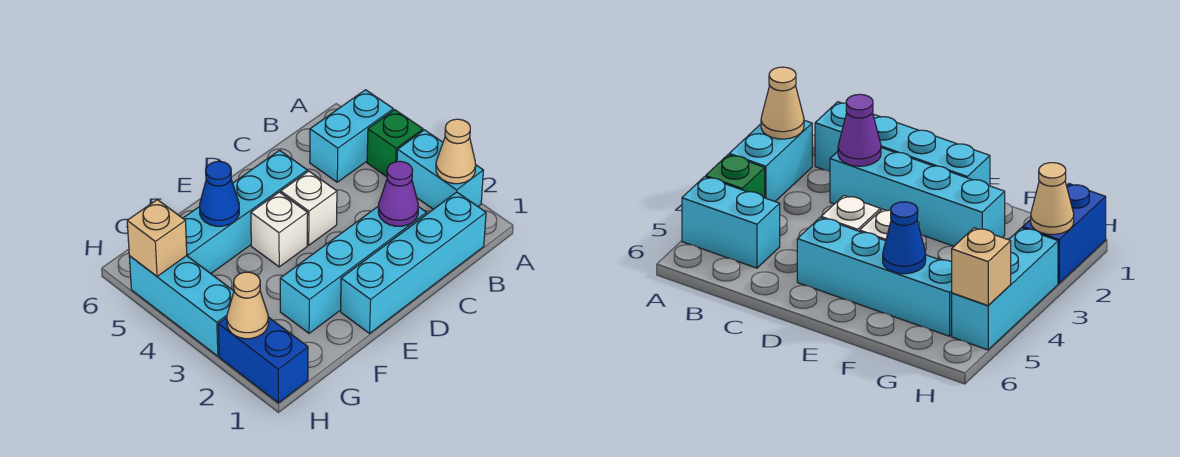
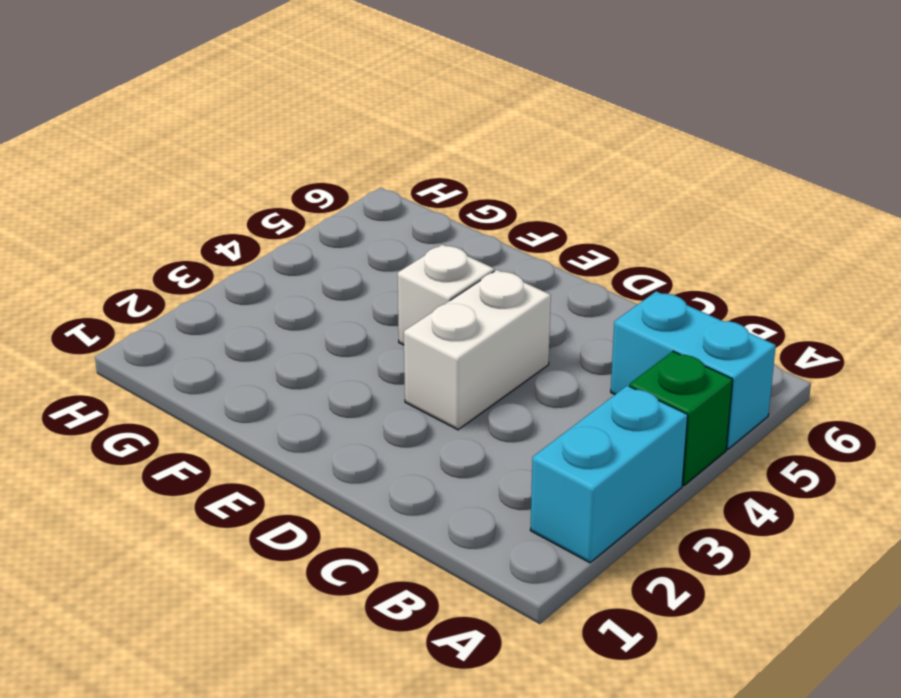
white brick D3:D4 level 1 -> white brick D4 level 1
none -> cyan brick B1:E1 level 1
none -> cyan brick C2:F2 level 1
none -> cyan brick D5:G5 level 1

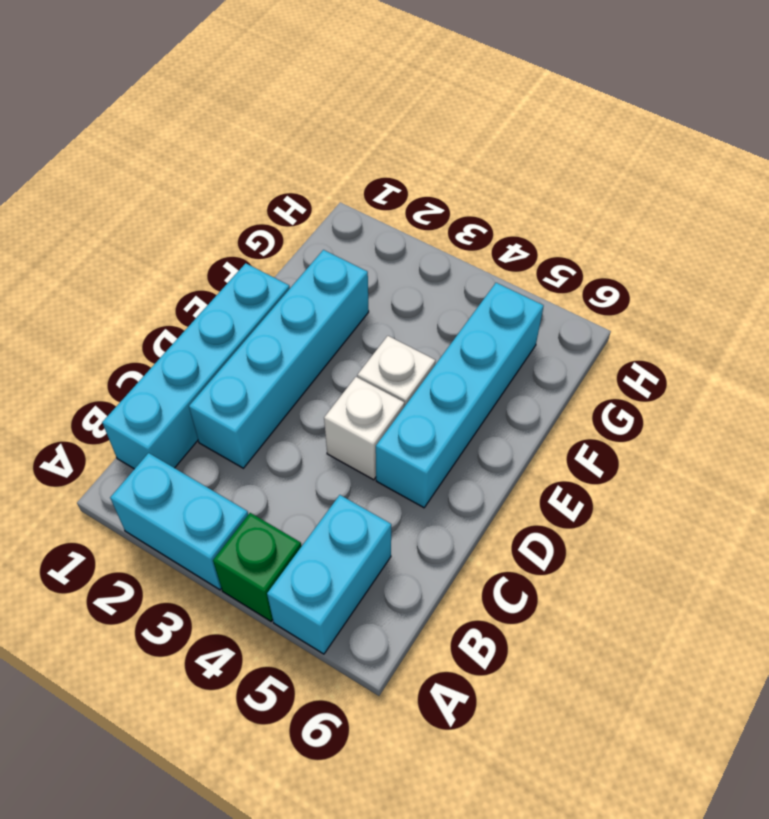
none -> blue brick H1:H2 level 1
none -> cyan brick H3:H5 level 1
none -> tan cone A2 level 2

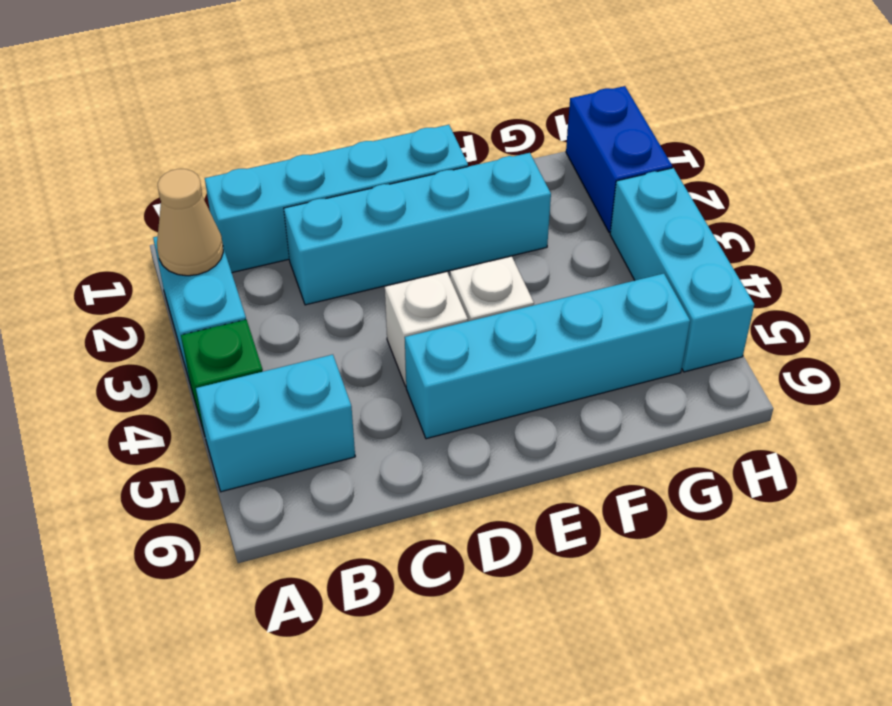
none -> purple cone C2 level 2
none -> blue cone F5 level 2
none -> tan cone H2 level 2

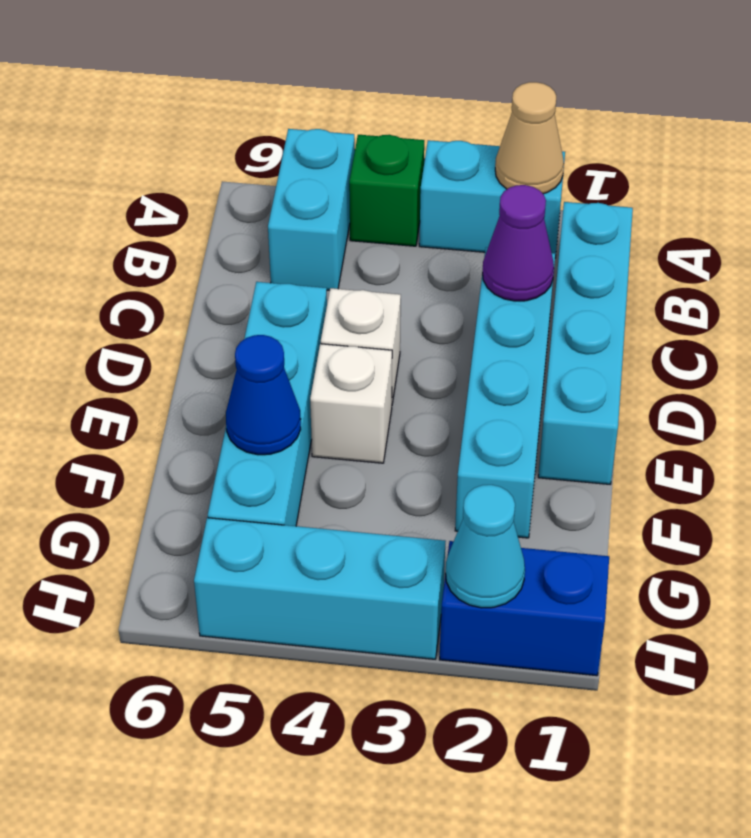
cyan cone H2 level 2 -> tan cone H2 level 2
none -> tan brick H5 level 2

